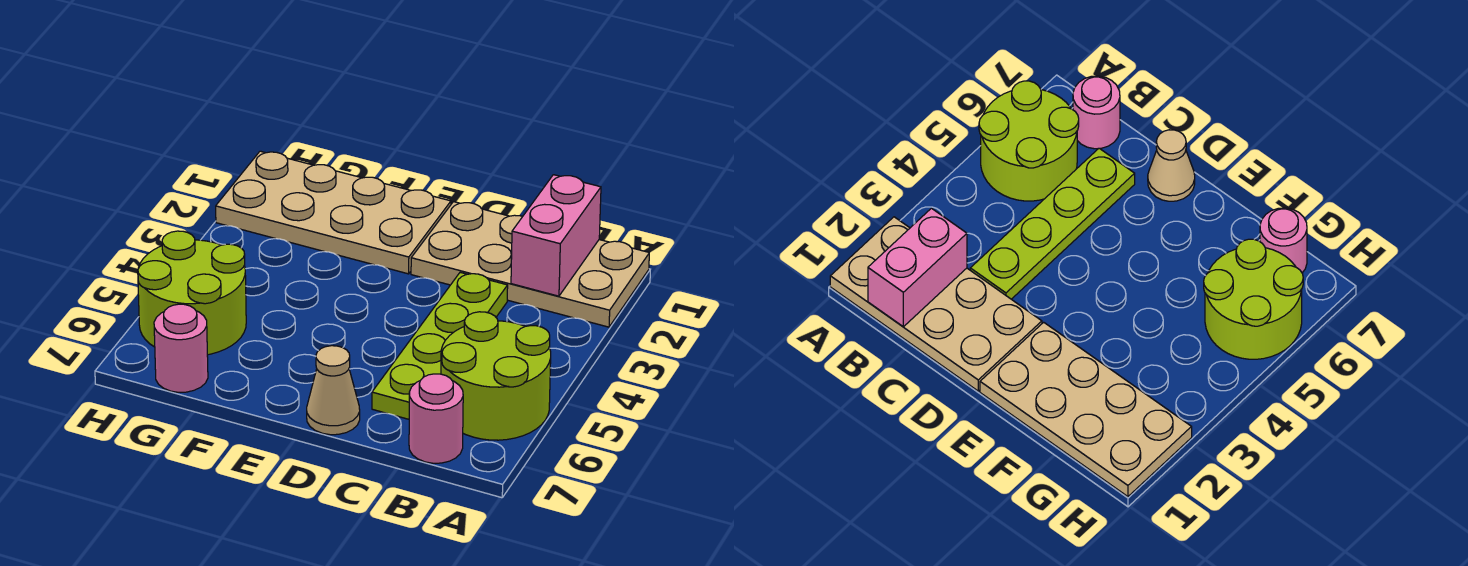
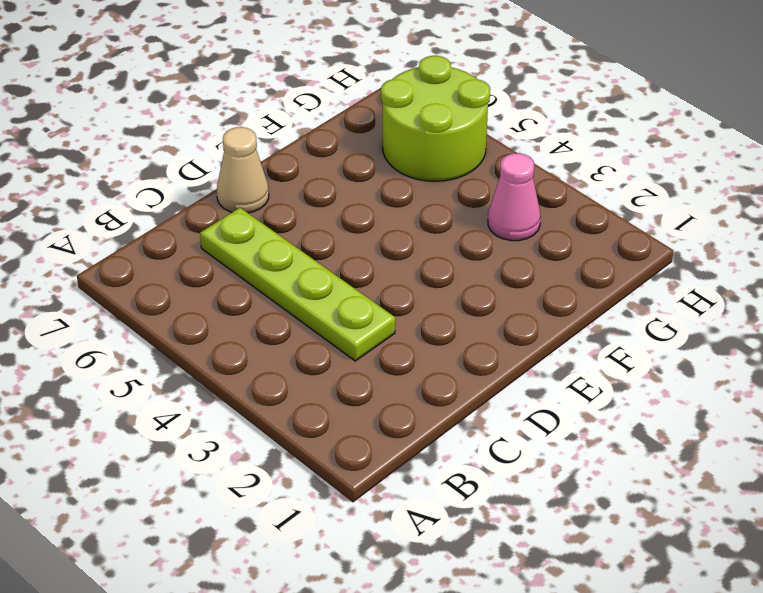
pink cone G3 level 1 -> none
none -> tan plate A1:D2 level 1
none -> lime round brick A5:B6 level 1

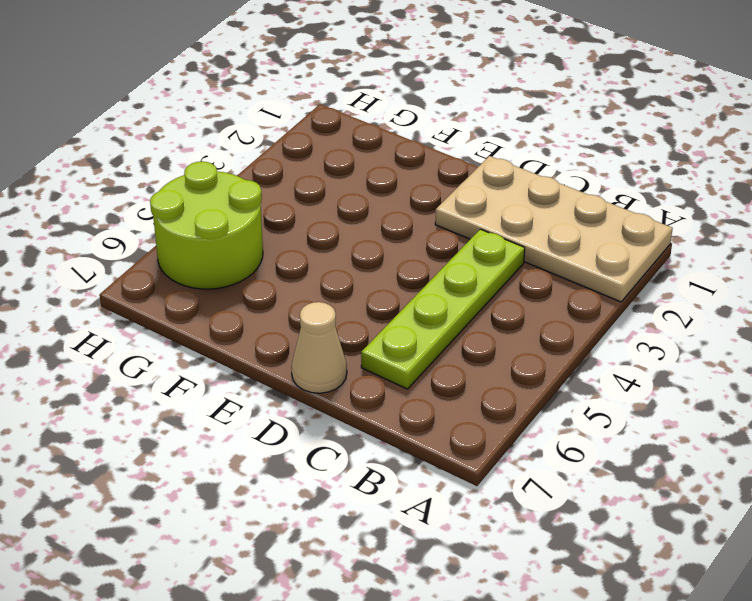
none -> lime round brick A5:B6 level 1
none -> pink round brick B7 level 1

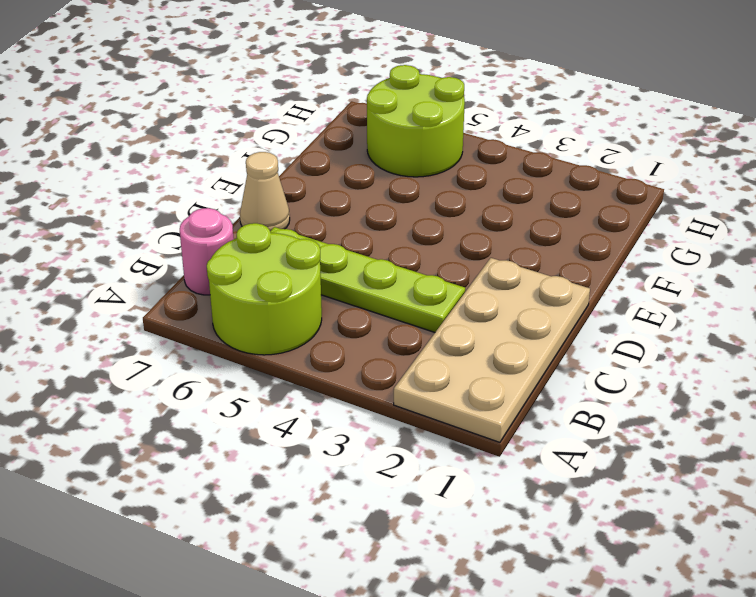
none -> tan plate E1:H2 level 1
none -> pink round brick G7 level 1

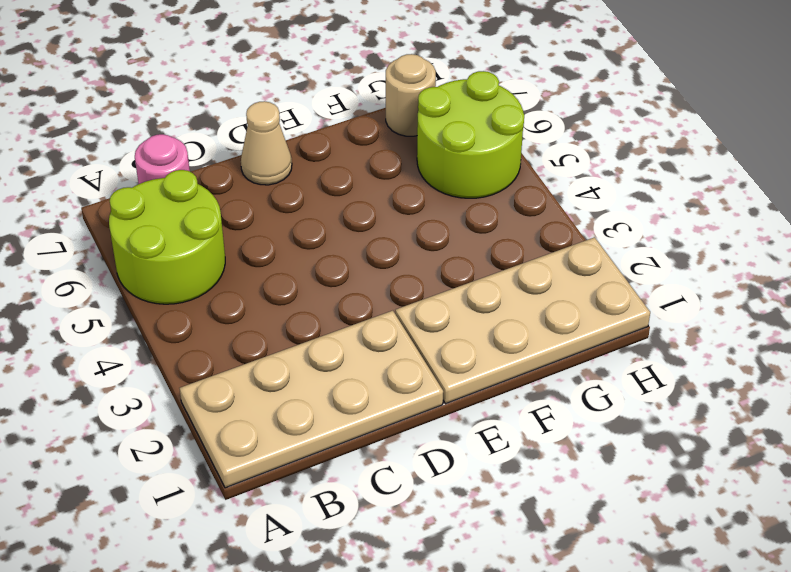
tan round brick G7 level 1 -> pink round brick G7 level 1
none -> lime plate C3:C6 level 1
none -> pink brick B1:B2 level 2

